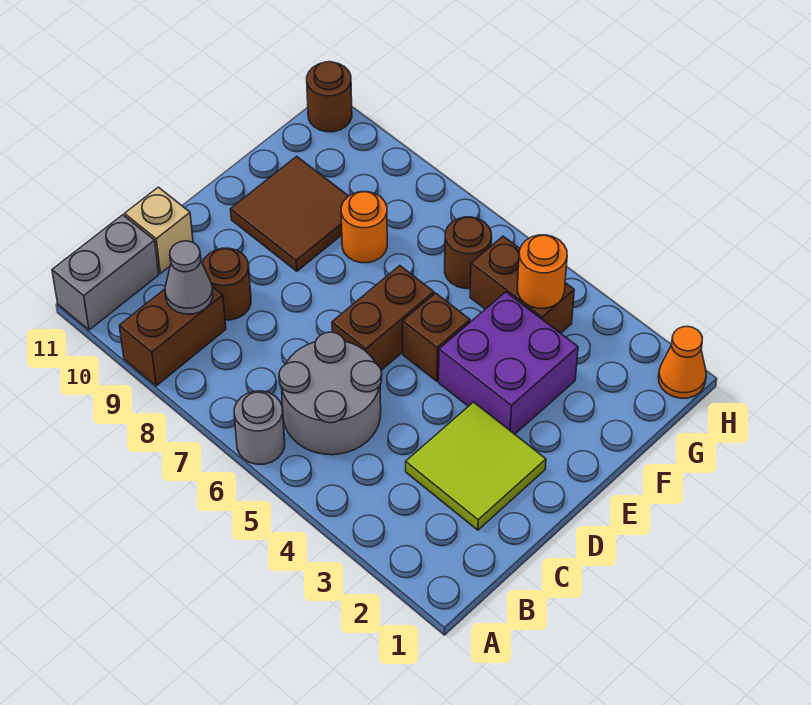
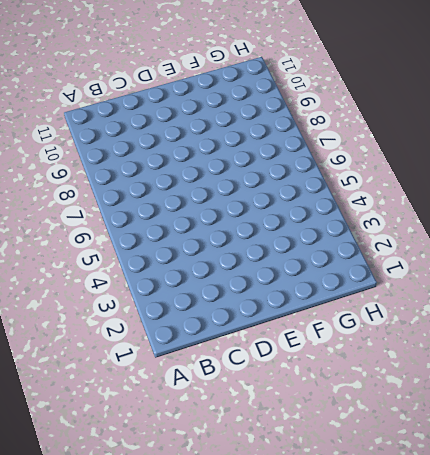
none -> grey round brick A6 level 1
none -> brown brick A9:B9 level 1
none -> grey brick A11:B11 level 1

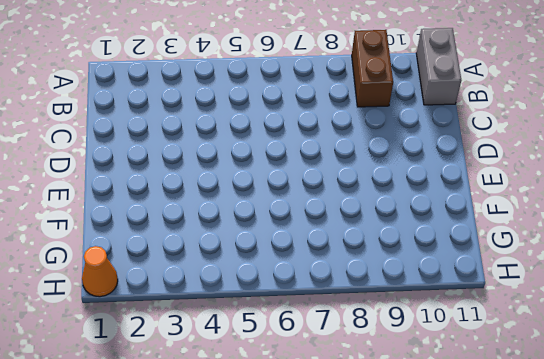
none -> grey round brick A6 level 1
none -> grey round brick B5:C6 level 1
none -> lime tile C2:D3 level 1

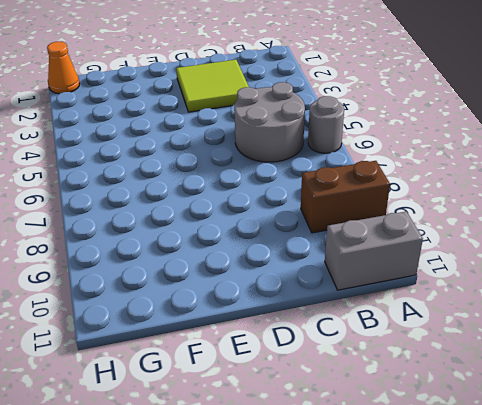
none -> brown round brick C9 level 1
none -> tan brick C11 level 1
none -> brown brick D6:E6 level 1

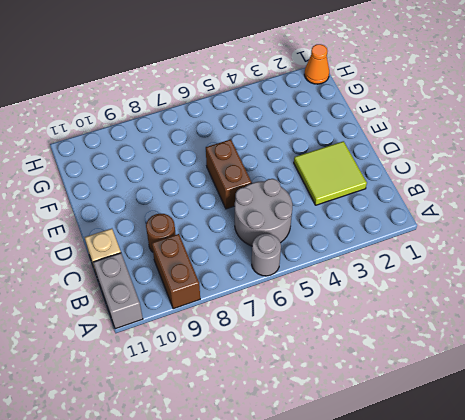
none -> purple brick E3:F4 level 1
none -> brown brick E5 level 1
none -> brown tile E9:F10 level 1

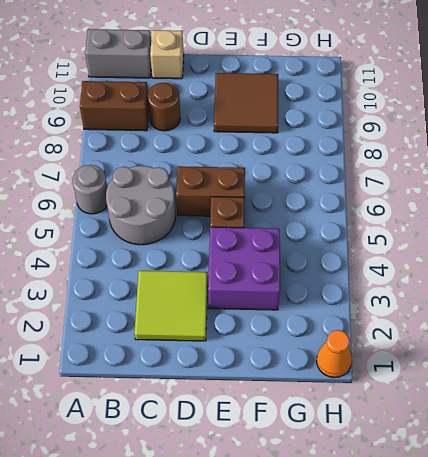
none -> orange round brick F8 level 1
none -> brown brick G4:G5 level 1
none -> brown round brick G6 level 1

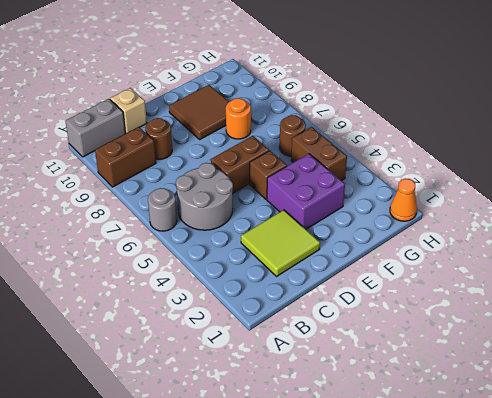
none -> brown round brick H11 level 1
none -> grey cone B9 level 2
none -> orange round brick G4 level 2

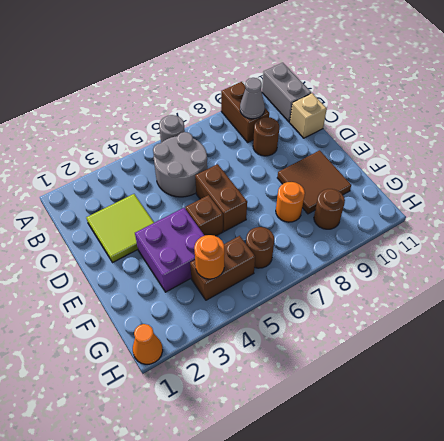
brown round brick G9 level 1 -> brown round brick H11 level 1

